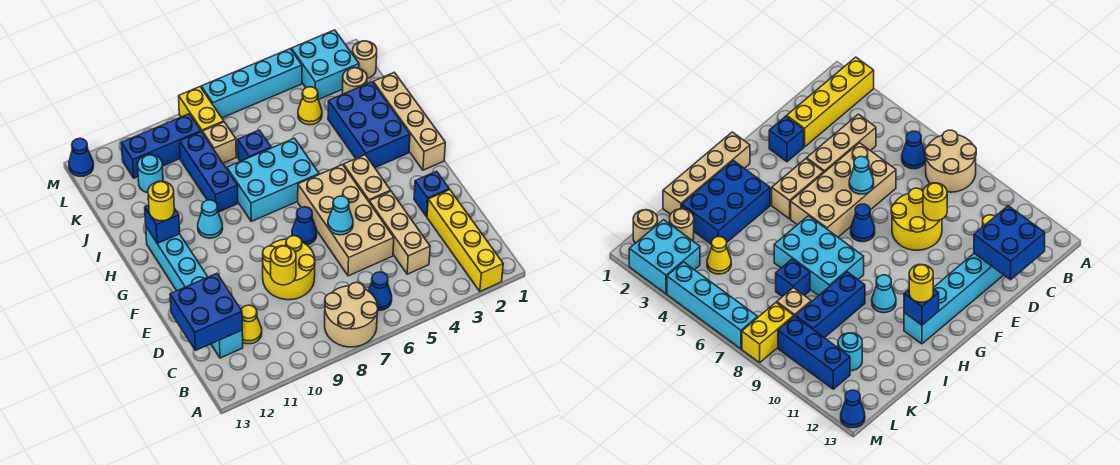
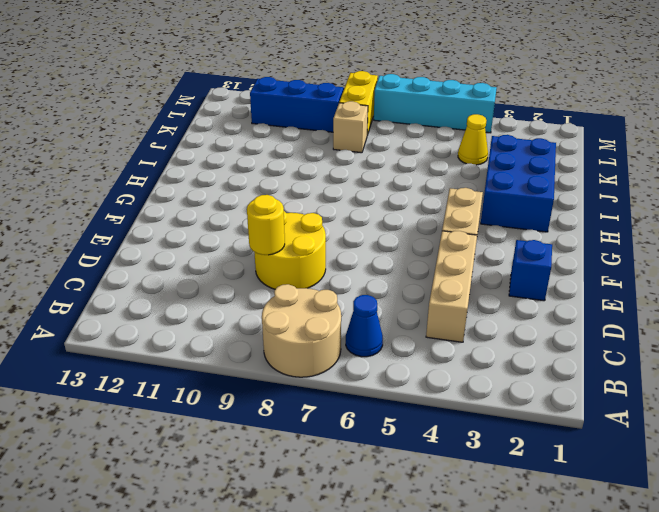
none -> yellow brick A2:D2 level 1
none -> yellow cone C11 level 1
none -> cyan brick C12:H12 level 1
none -> tan brick D5:G6 level 1

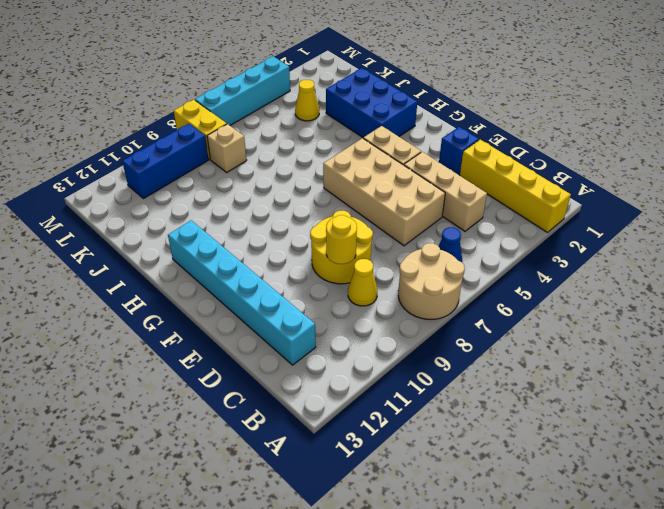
yellow cone C9 level 1 -> yellow cone C11 level 1
none -> blue cone F7 level 1
none -> tan brick G1:J1 level 1
none -> cyan brick H6:I8 level 1
none -> cyan cone H10 level 1

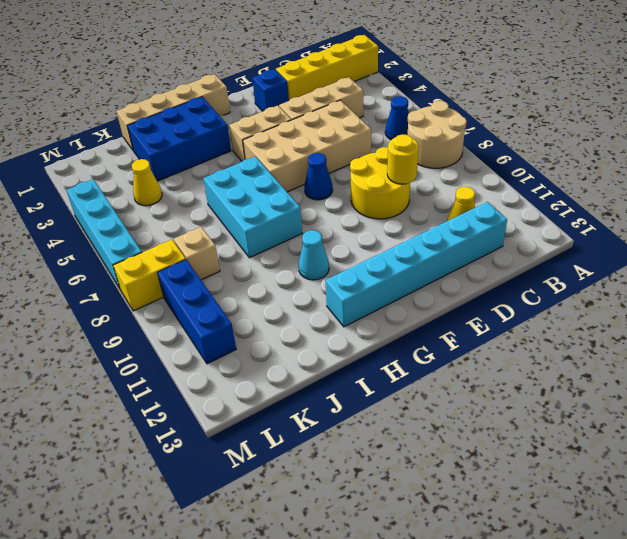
none -> blue brick I9:K9 level 1
none -> blue brick J7 level 1
none -> tan round brick K2 level 1
none -> cyan round brick K11 level 1

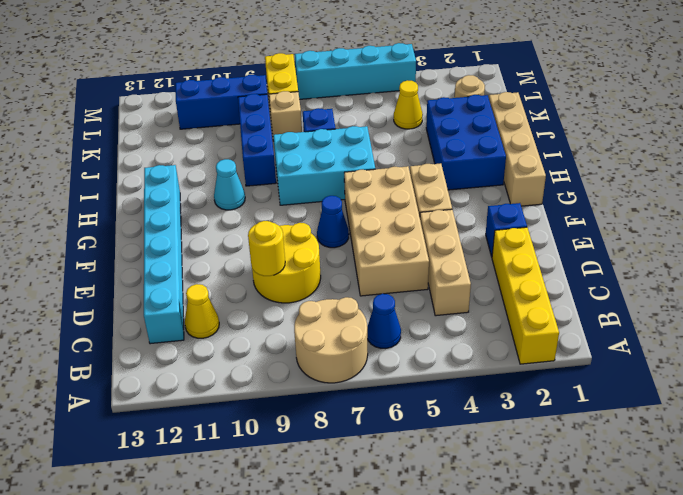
none -> cyan round brick K11 level 1
none -> tan round brick L1 level 1
none -> cyan brick L2:M3 level 1
none -> blue cone M13 level 1

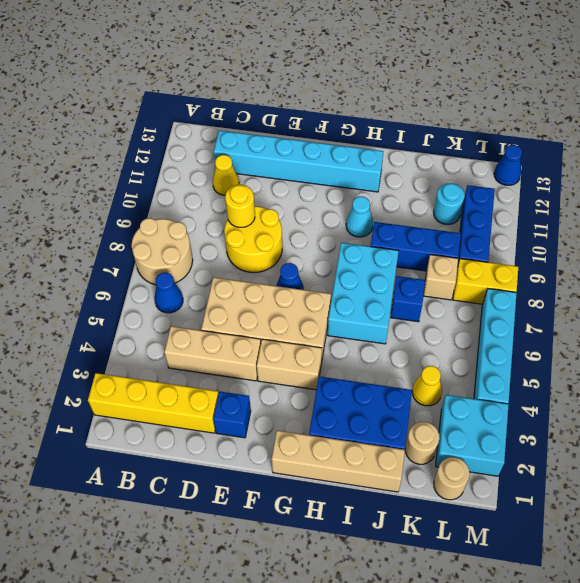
none -> blue brick C12:D13 level 2
none -> cyan cone E6 level 2
none -> blue brick H12 level 2
none -> yellow round brick H12 level 3

